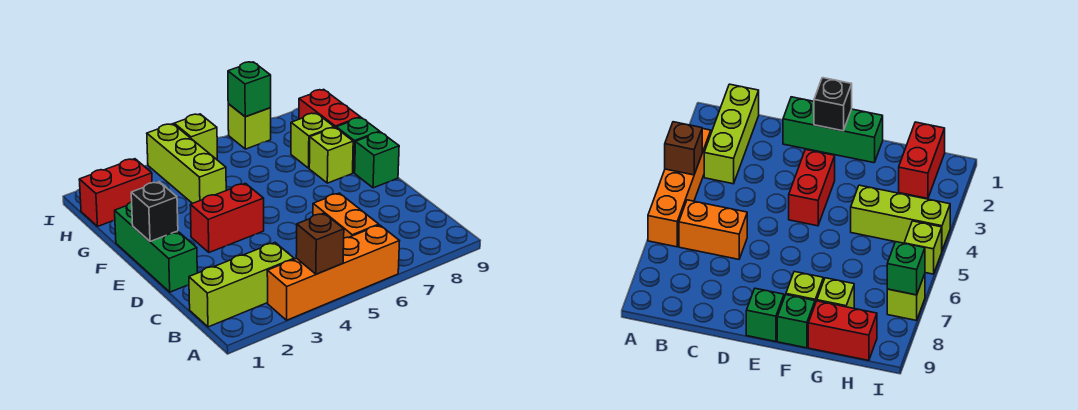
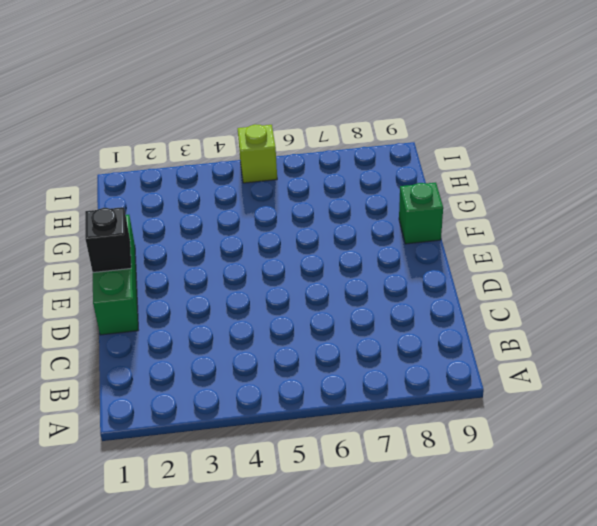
none -> orange brick A3:A6 level 1
none -> lime brick B1:B3 level 1
none -> orange brick B6:C6 level 1

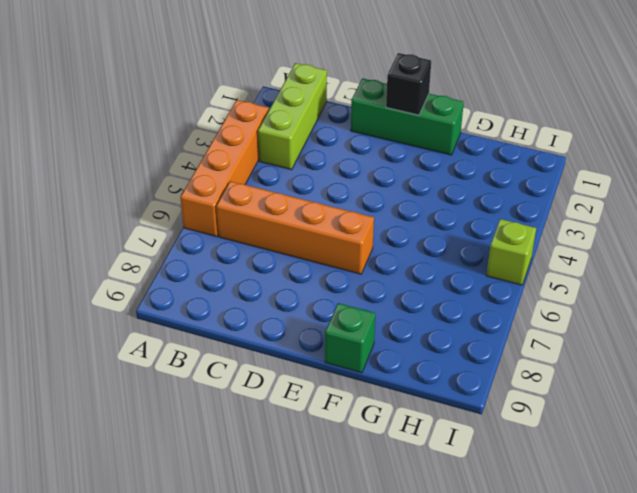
orange brick B6:E6 level 1 -> orange brick B6:C6 level 1
none -> red brick E3:E4 level 1
none -> green brick E9 level 1
none -> lime brick F8 level 1

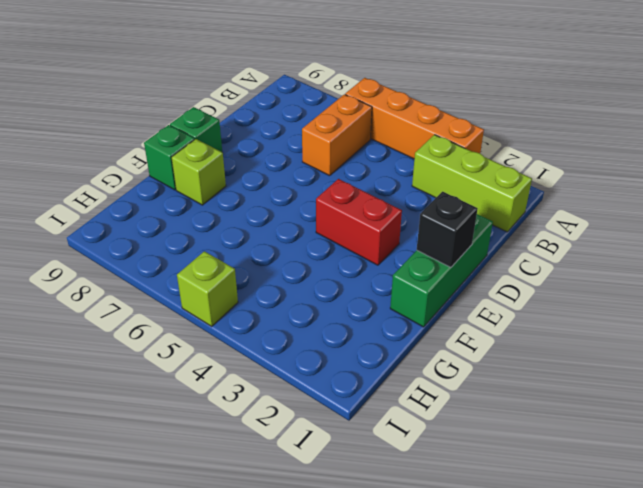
none -> lime brick G4:I4 level 1
none -> lime brick G8 level 1
none -> red brick G9:H9 level 1

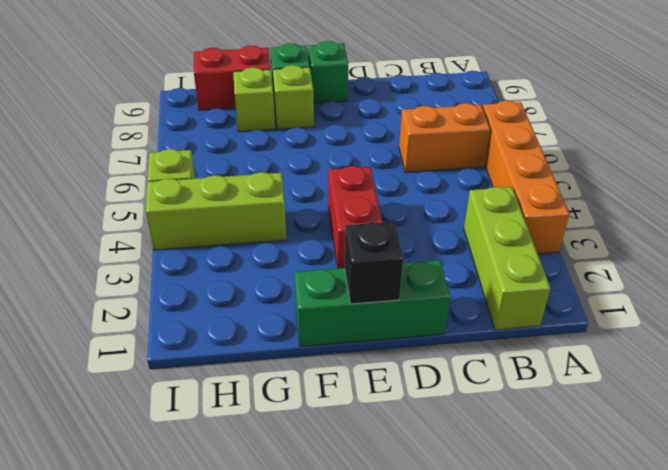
none -> red brick H1:H2 level 1
none -> lime brick I7 level 1
none -> brown brick A4 level 2

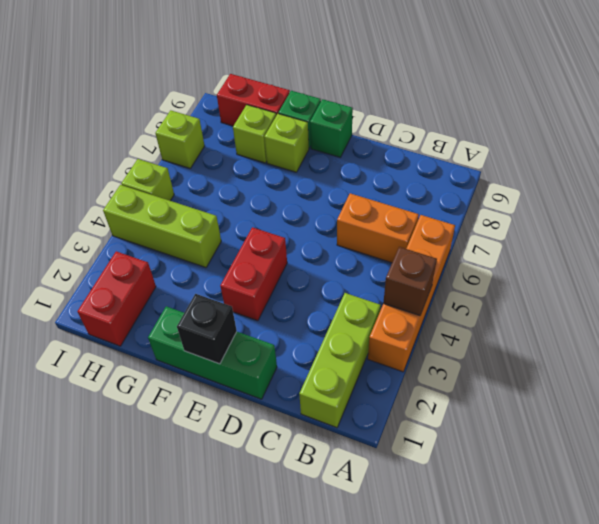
none -> green brick I7 level 2

